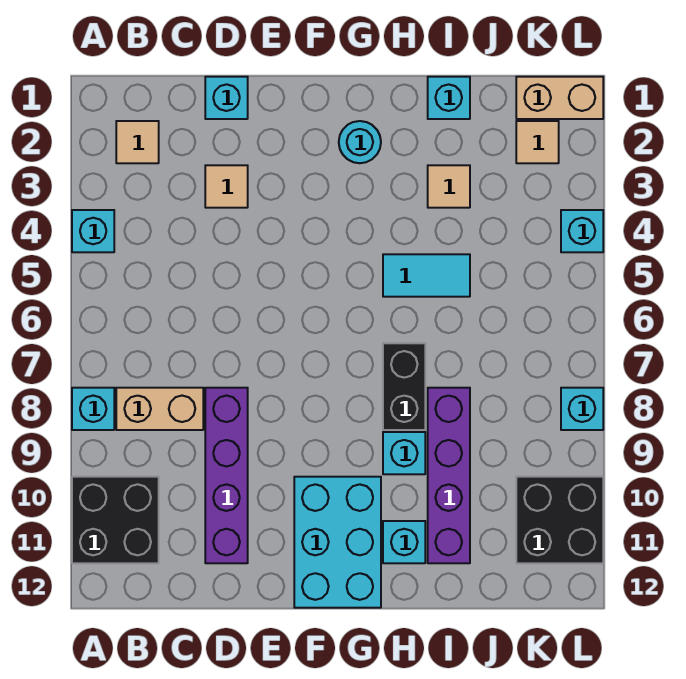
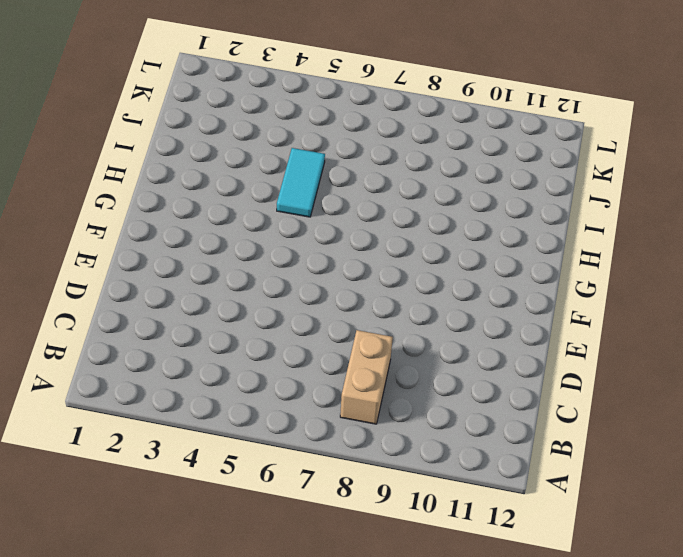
none -> cyan brick A4 level 1
none -> cyan brick A8 level 1
none -> black brick A10:B11 level 1

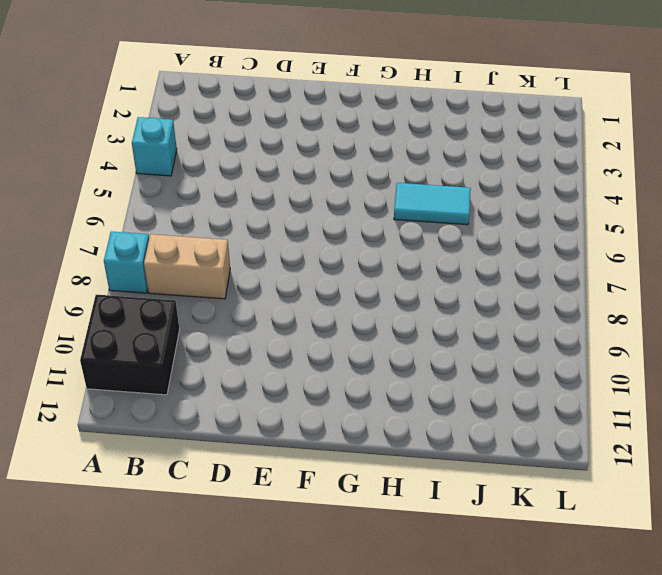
none -> tan tile B2 level 1
none -> cyan brick D1 level 1
none -> tan tile D3 level 1

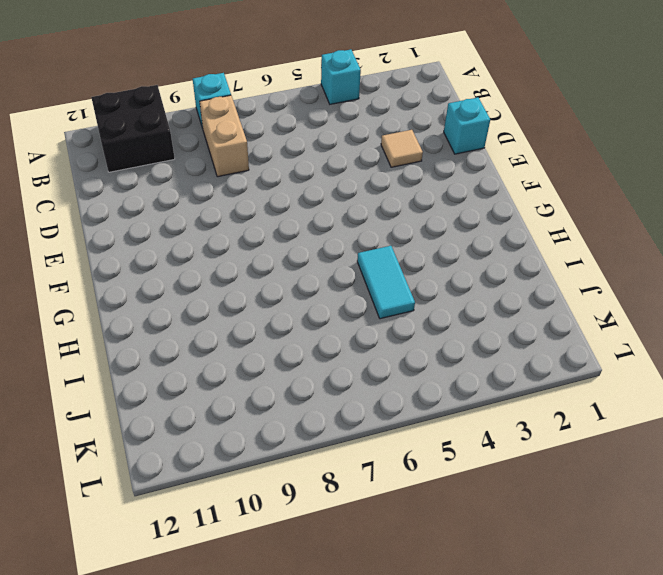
none -> tan tile B2 level 1
none -> purple brick D8:D11 level 1
none -> cyan brick F10:G12 level 1

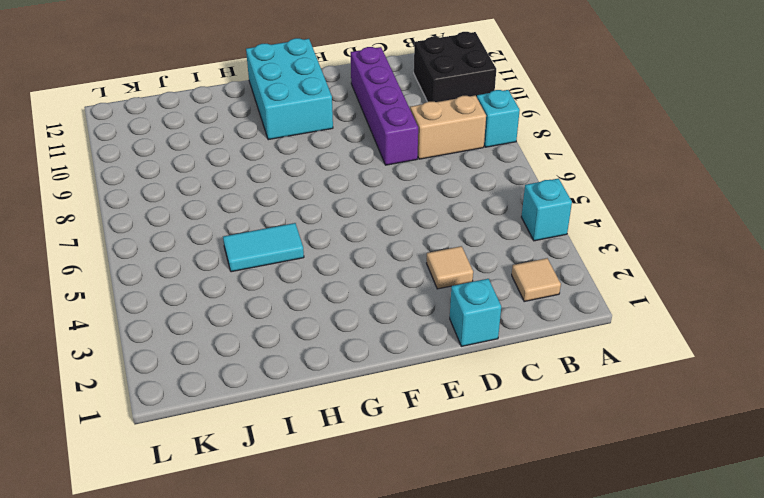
none -> cyan round brick G2 level 1
none -> black brick H7:H8 level 1
none -> cyan brick H9 level 1

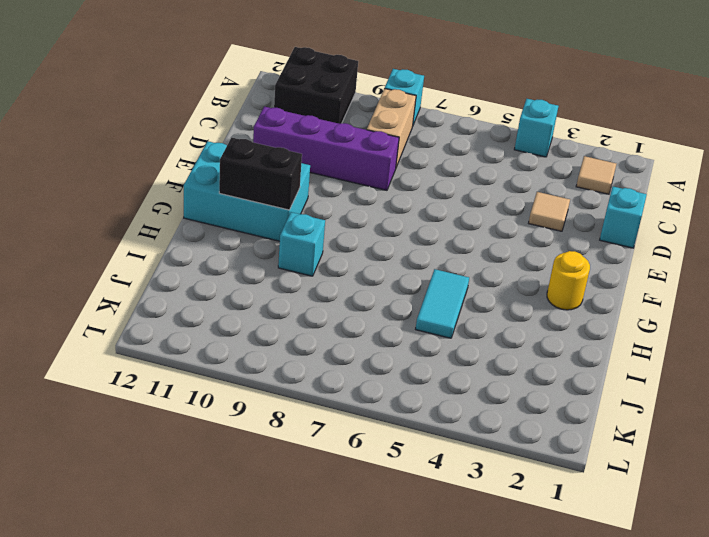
yellow round brick G2 level 1 -> cyan round brick G2 level 1
black brick G10:G11 level 2 -> black brick H7:H8 level 1
none -> cyan brick H11 level 1
none -> cyan brick I1 level 1
none -> tan tile I3 level 1

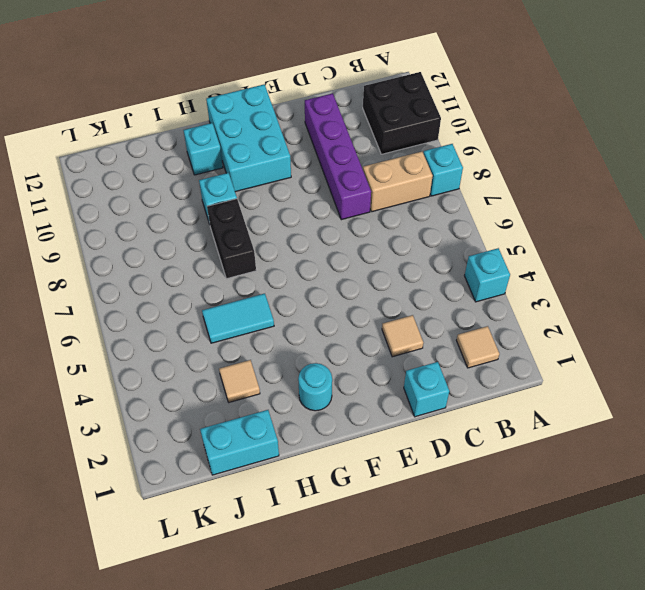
cyan brick I1:J1 level 1 -> cyan brick I1 level 1
none -> purple brick I8:I11 level 1
none -> tan brick K1:L1 level 1
none -> tan tile K2 level 1

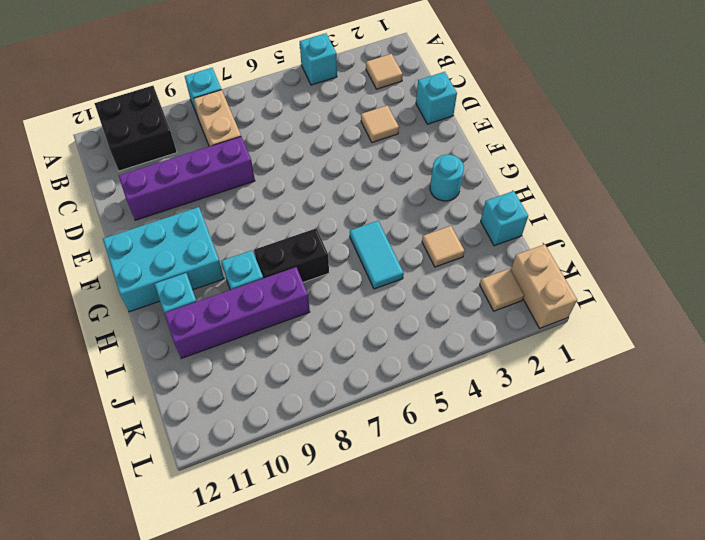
none -> black brick K10:L11 level 1
none -> cyan brick L4 level 1
none -> cyan brick L8 level 1

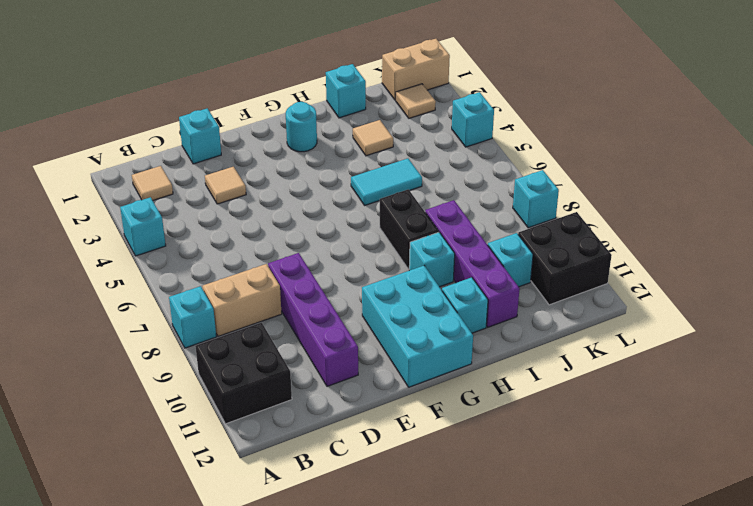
cyan brick J10 level 1 -> none

